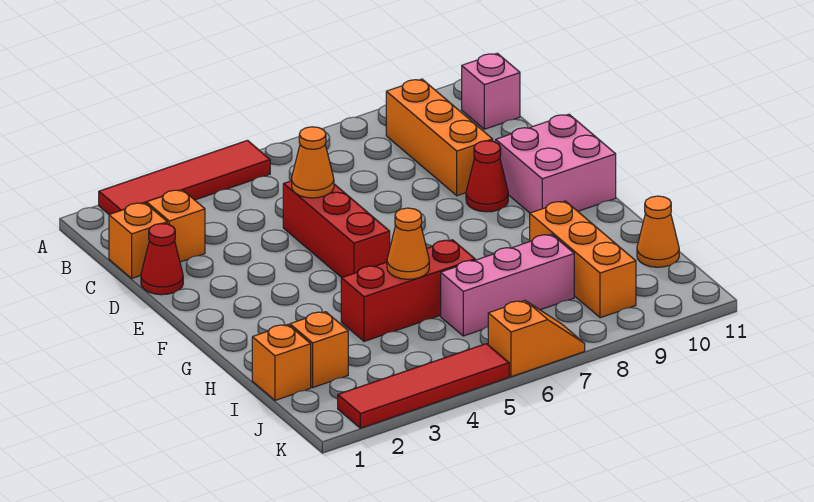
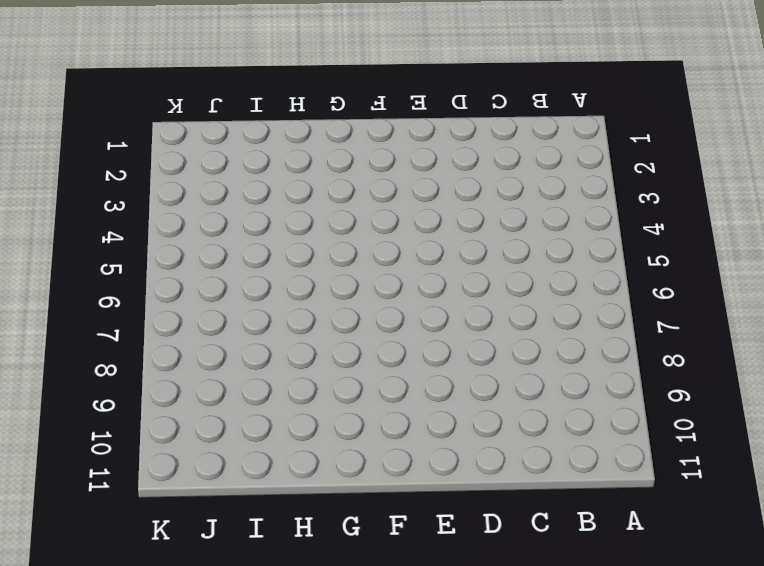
none -> red tile A2:A5 level 1
none -> orange brick B9:D9 level 1
none -> pink brick B11 level 1

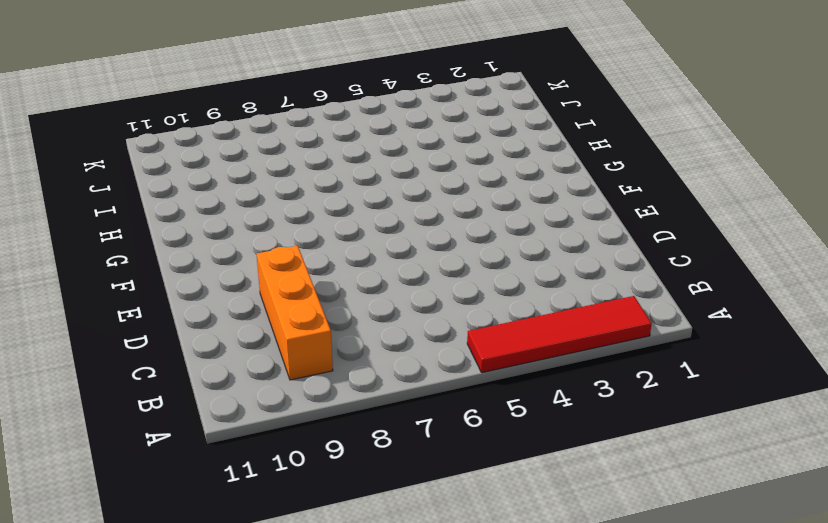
none -> pink brick B11 level 1
none -> orange brick C1 level 1
none -> orange brick C2 level 1

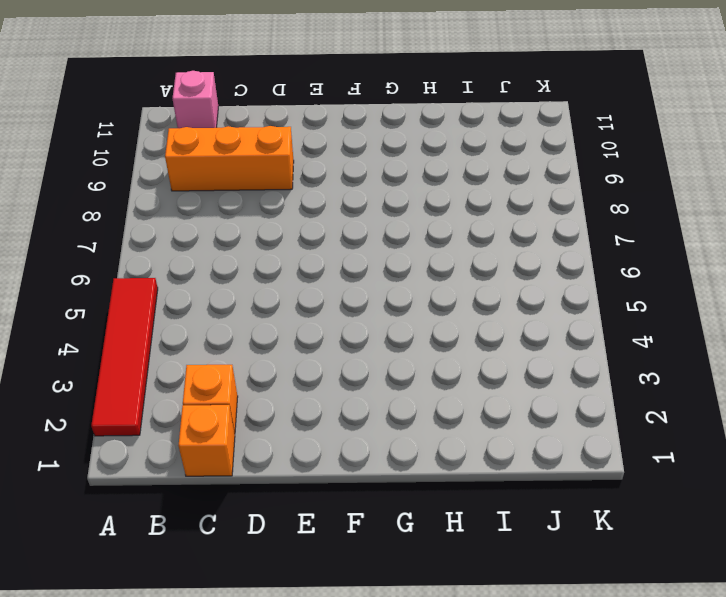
none -> red cone D1 level 1
none -> red brick D5:F5 level 1
none -> red cone E9 level 1

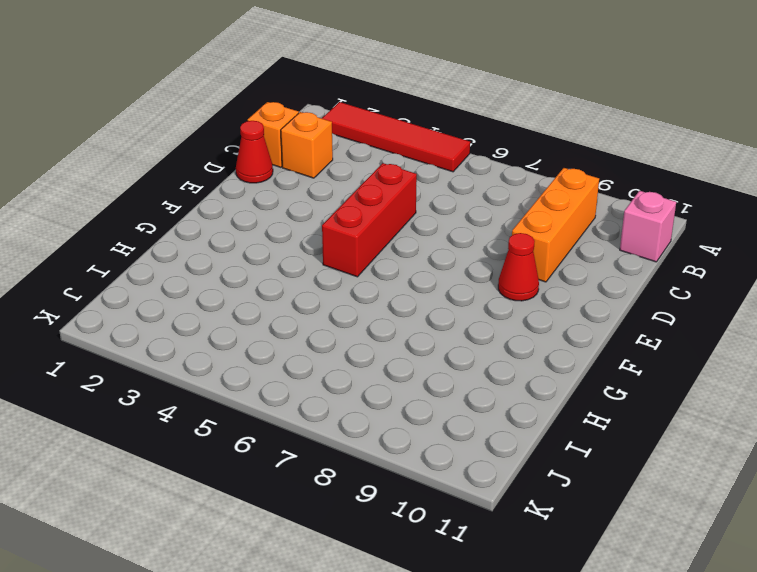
none -> pink brick E10:F11 level 1
none -> red brick H4:H6 level 1
none -> orange brick H9:J9 level 1

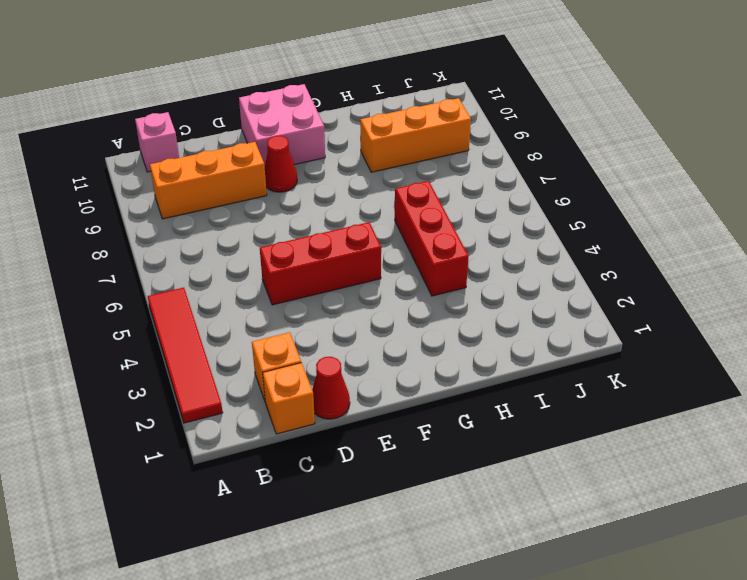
none -> orange brick I1 level 1
none -> orange brick I2 level 1
none -> pink brick I6:I8 level 1

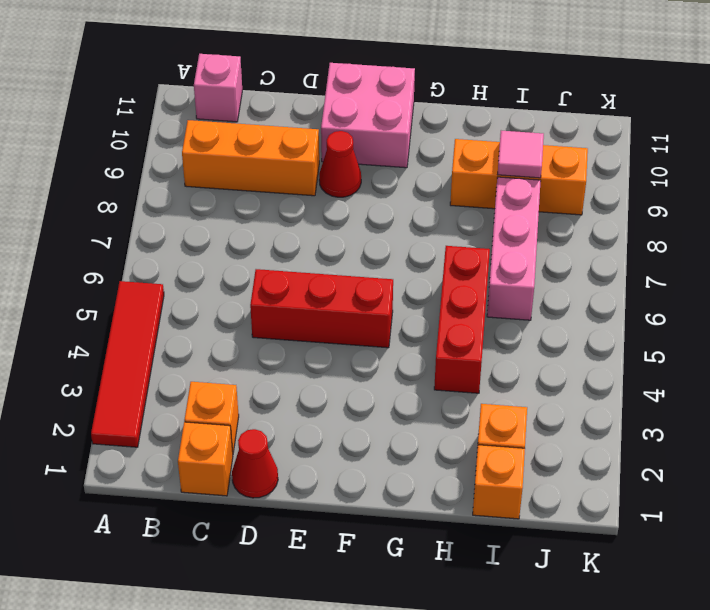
pink tile I9 level 2 -> none
none -> orange cone I11 level 1
none -> red tile K2:K5 level 1
none -> orange slope K6:K7 level 1 top 6

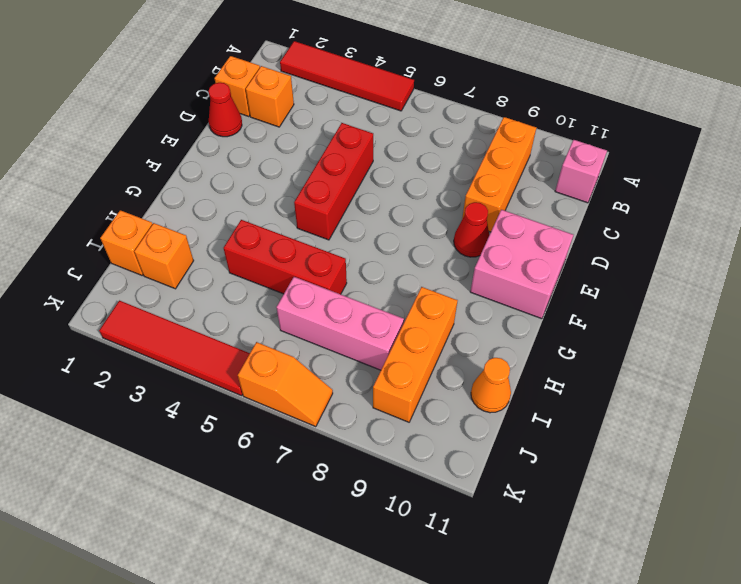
none -> orange cone D5 level 2
none -> orange cone H5 level 2

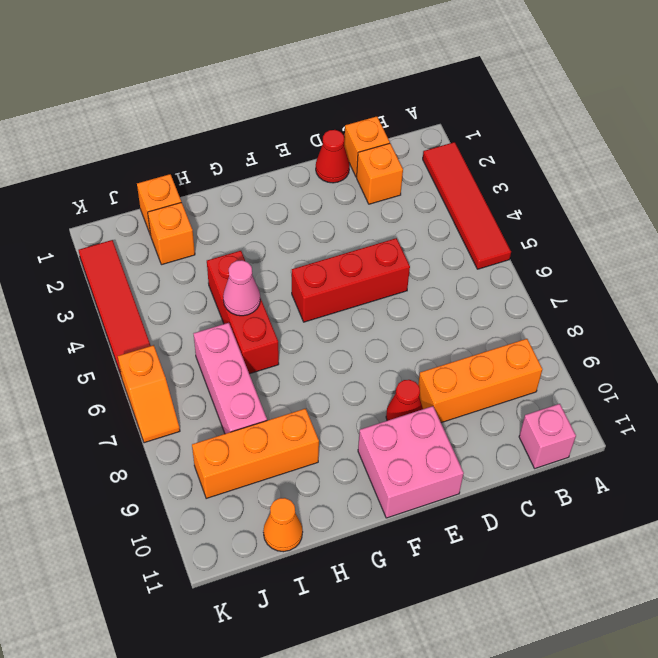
pink cone H5 level 2 -> orange cone H5 level 2
none -> orange cone D5 level 2

